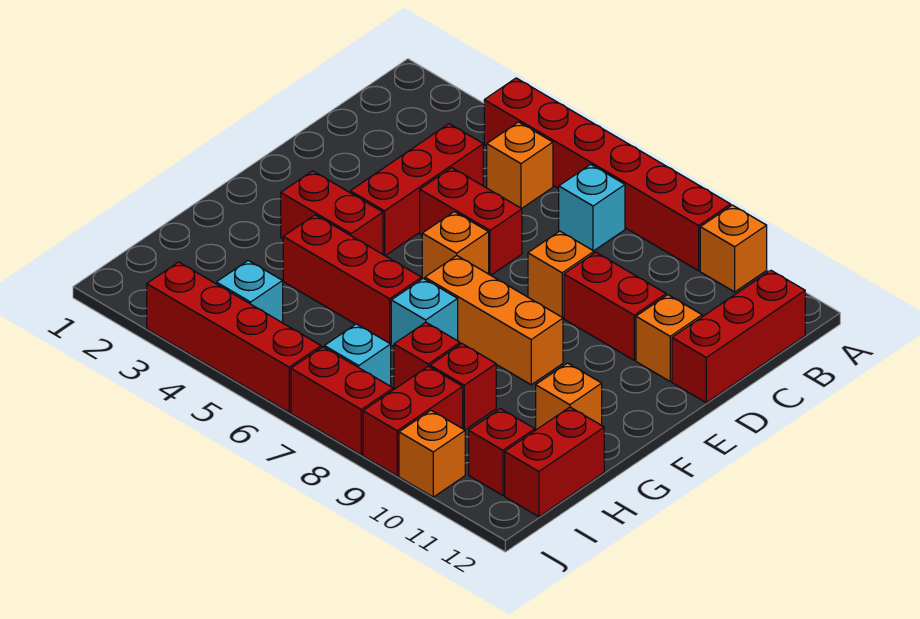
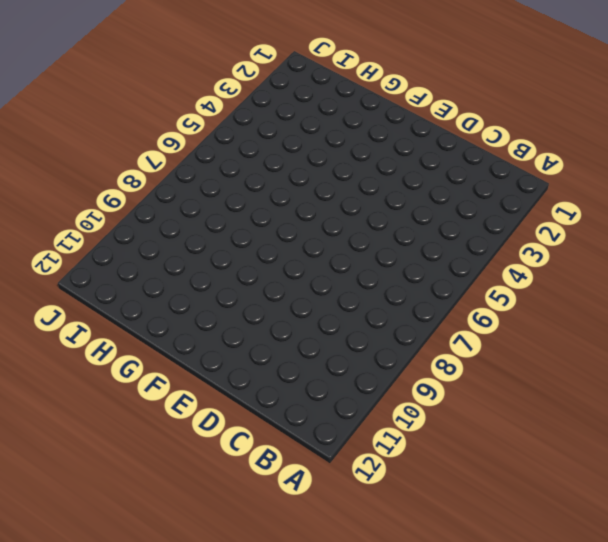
none -> red brick A4:A9 level 1
none -> orange brick A10 level 1
none -> orange brick B5 level 1

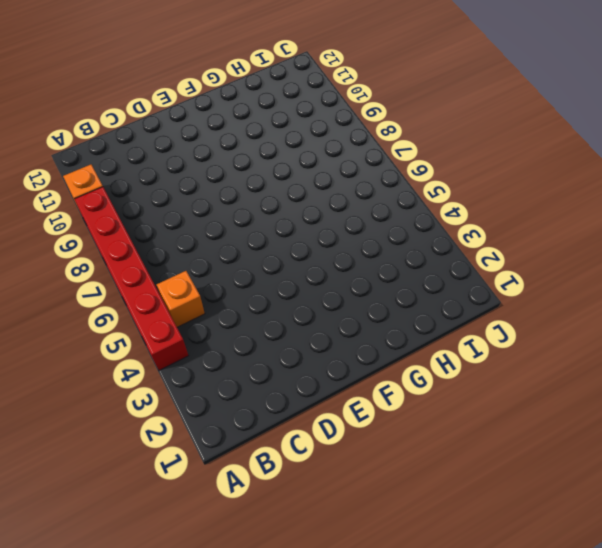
none -> cyan brick B7 level 1
none -> red brick B12:D12 level 1
none -> red brick C4:E4 level 1

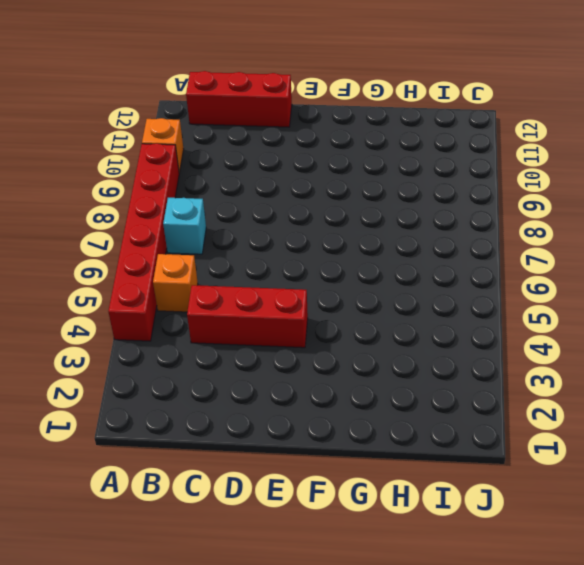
none -> red brick D5:D6 level 1
none -> orange brick D8 level 1
none -> red brick D9:D10 level 1

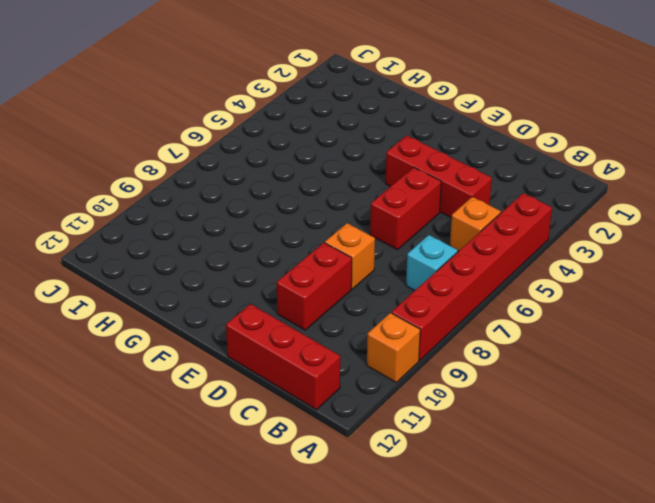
none -> orange brick D11 level 1
none -> orange brick E6 level 1
none -> red brick F3:F4 level 1

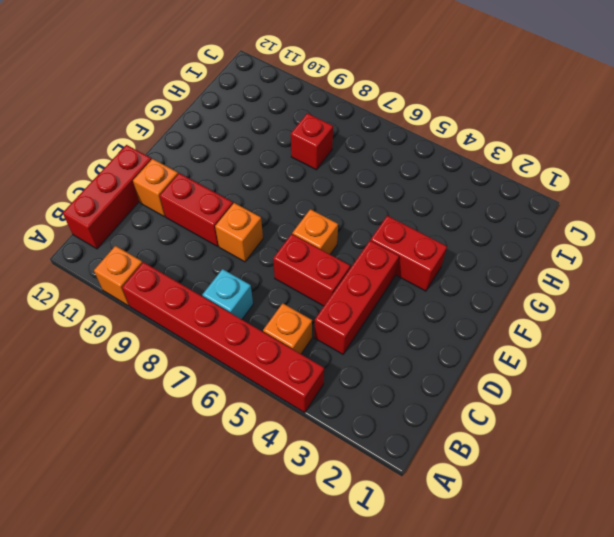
none -> orange brick F7:F9 level 1
none -> red brick G4:G6 level 1
none -> cyan brick G7 level 1

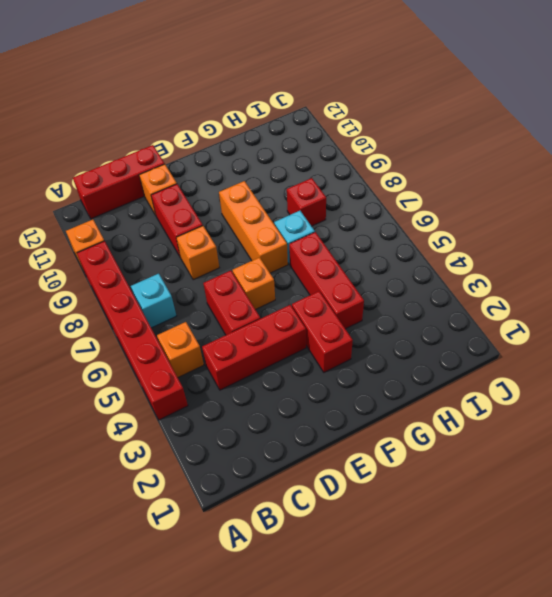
none -> orange brick G11 level 1
none -> red brick H9 level 1
none -> red brick H12:I12 level 1

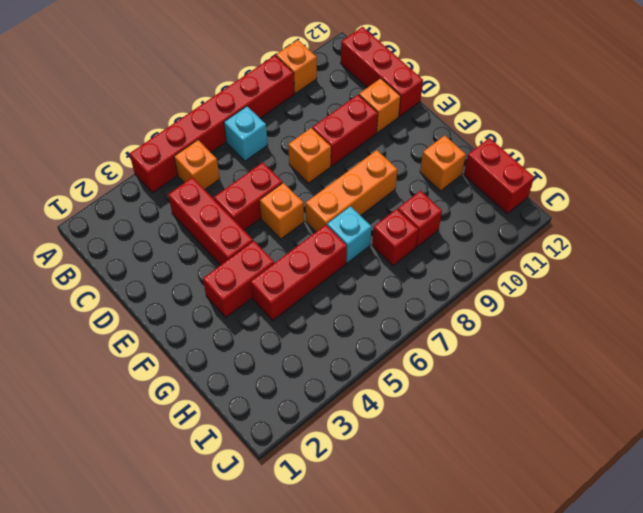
none -> cyan brick I4 level 1
none -> cyan brick I7 level 1
none -> red brick I9:J9 level 1

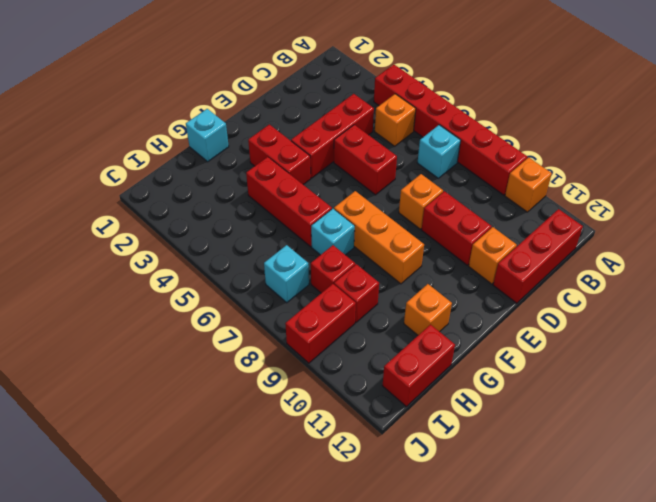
cyan brick G1 level 1 -> cyan brick I4 level 1
none -> orange brick E6 level 1
none -> red brick I11 level 1
none -> red brick J3:J6 level 1

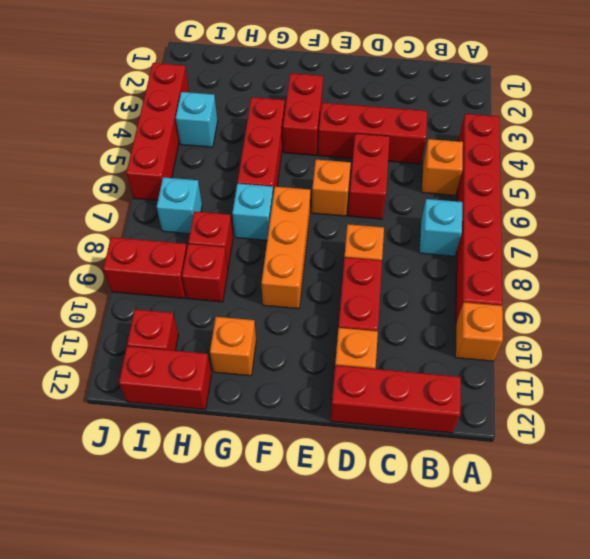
none -> red brick J7:J8 level 1
none -> orange brick J10 level 1

